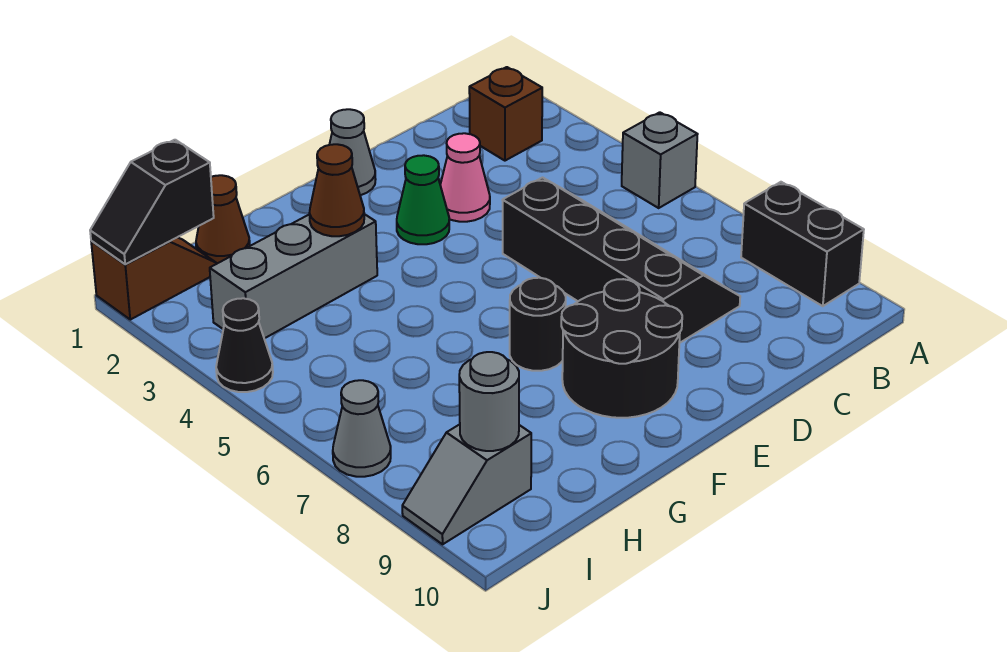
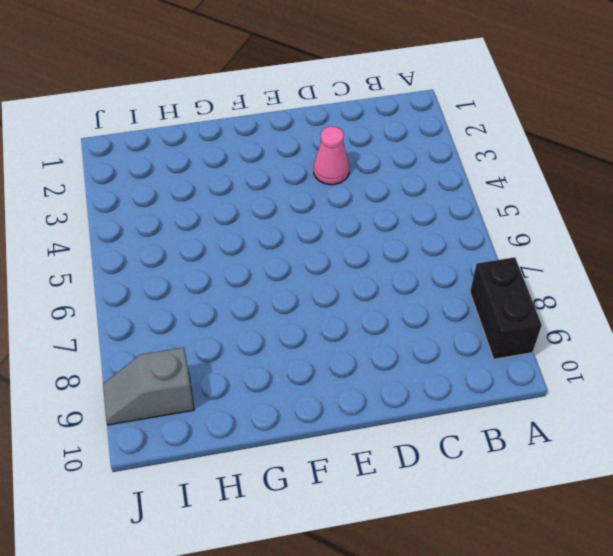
none -> grey brick A5 level 1
none -> brown brick B2 level 1
none -> black slope C5:D8 level 1 top D

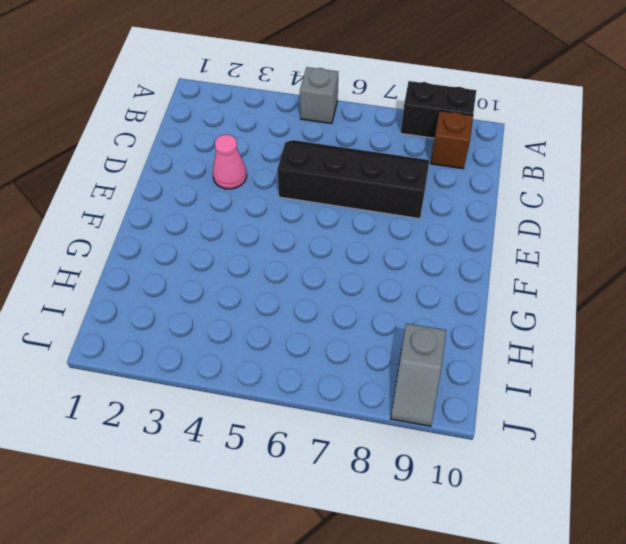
brown brick B9 level 1 -> brown brick B2 level 1
none -> grey cone E1 level 1
none -> green cone E3 level 1
none -> black round brick E8:F9 level 1

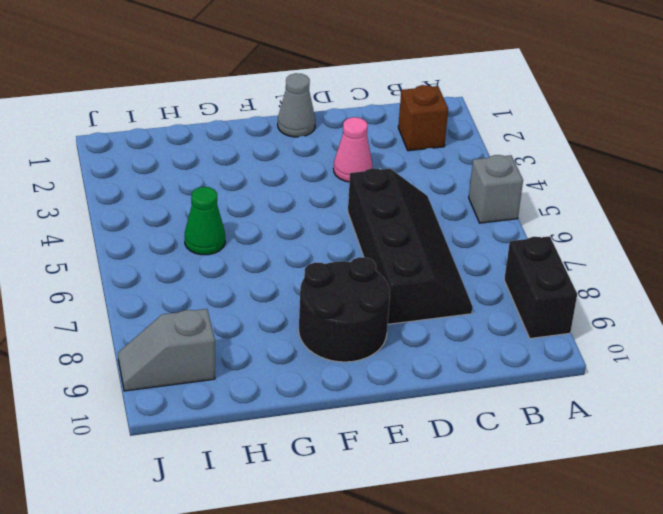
green cone H5 level 1 -> green cone E3 level 1
none -> black round brick F7 level 1
none -> grey brick G3:I3 level 1
none -> brown cone H1 level 1

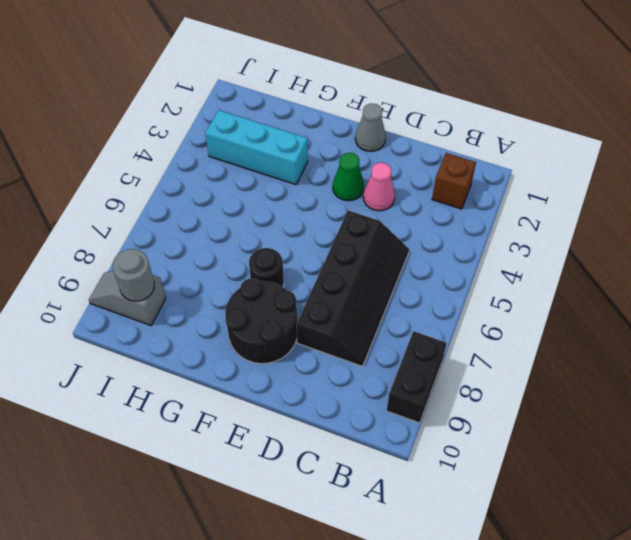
cyan brick G3:I3 level 1 -> grey brick G3:I3 level 1
none -> grey brick A5 level 1
none -> brown cone H1 level 1
none -> brown slope I1:J1 level 1 top J

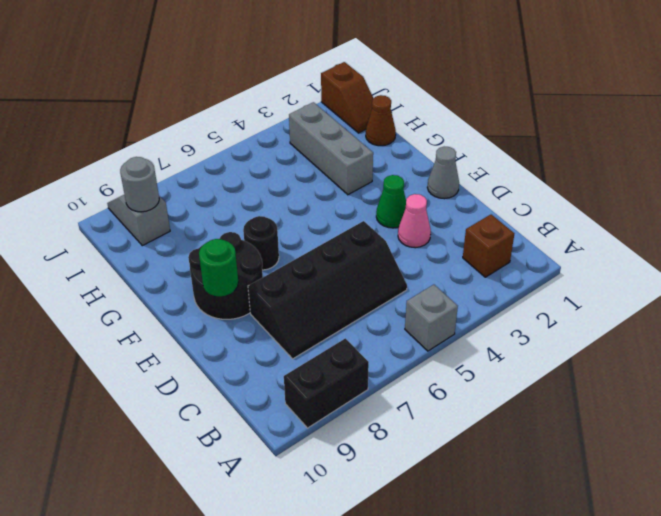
green round brick E9 level 2 -> none
none -> black cone J4 level 1
none -> grey cone J7 level 1
none -> brown cone G3 level 2

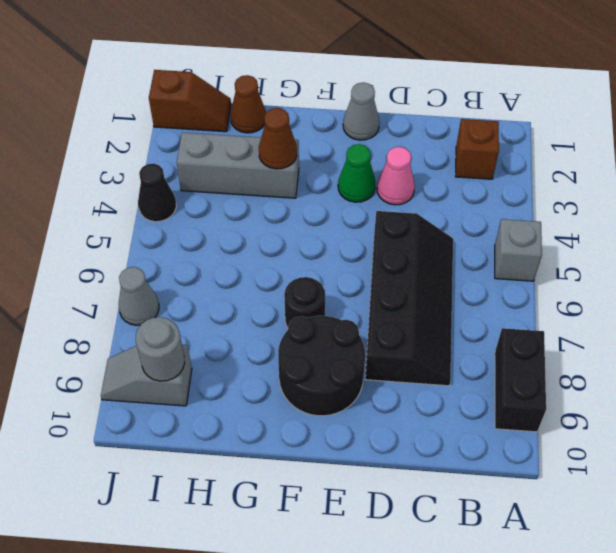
none -> black slope I1:J1 level 2 top I

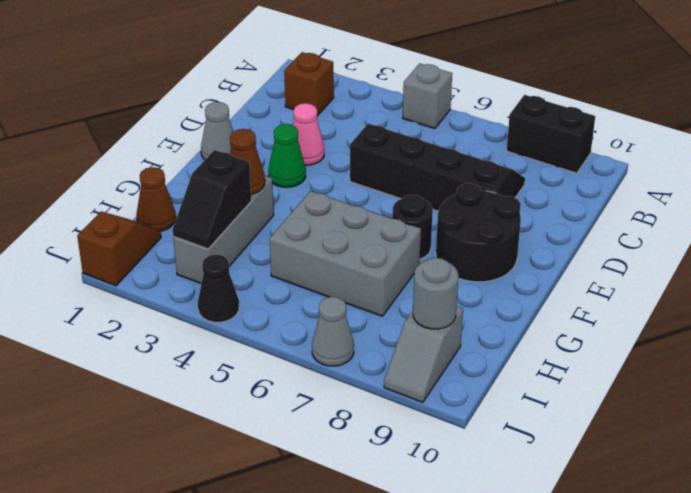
grey brick G5:H7 level 1 -> none
black slope H3:I3 level 2 top H -> black slope I1:J1 level 2 top I

